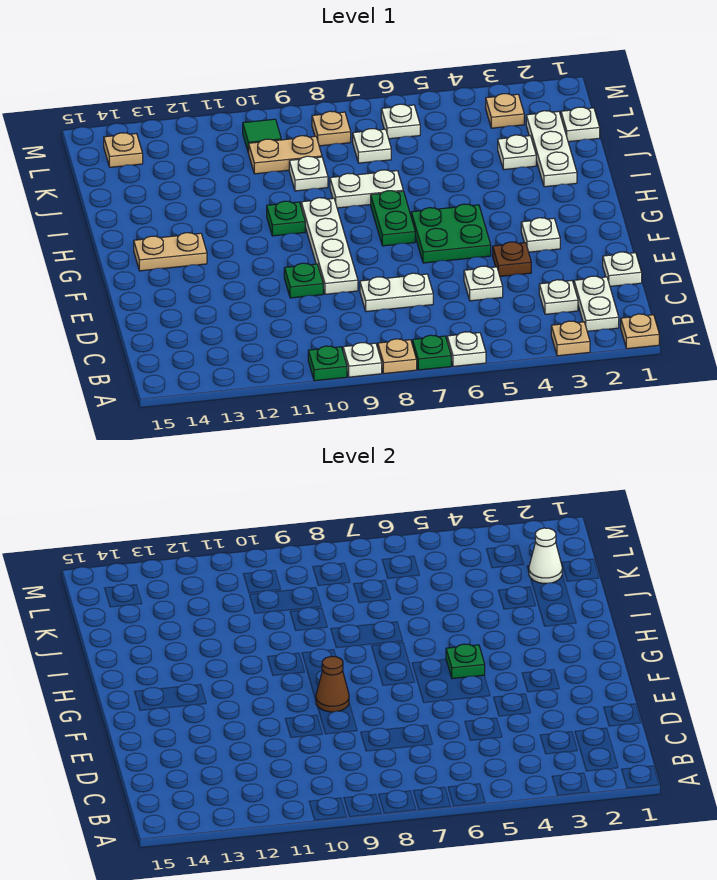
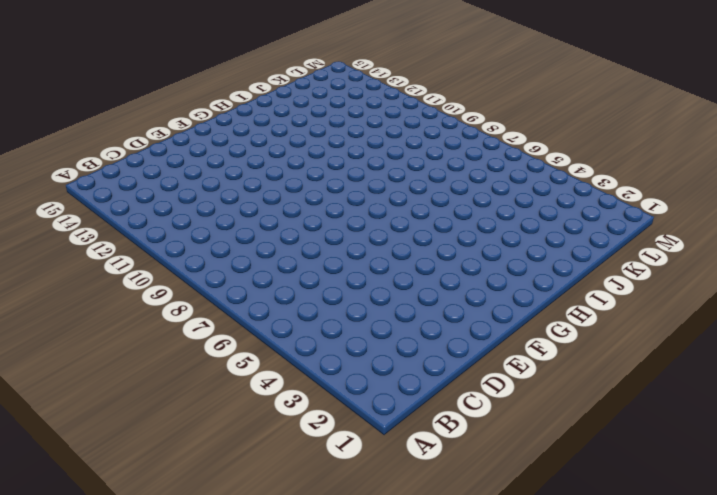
none -> tan plate A1 level 1
none -> tan plate A3 level 1
none -> white plate A6 level 1
none -> green plate A7 level 1

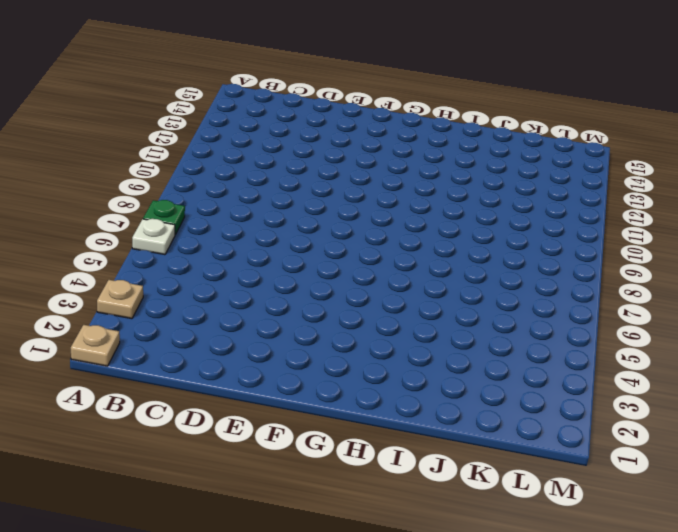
none -> tan plate A8 level 1
none -> white plate A9 level 1
none -> green plate A10 level 1
none -> white plate B2:C2 level 1

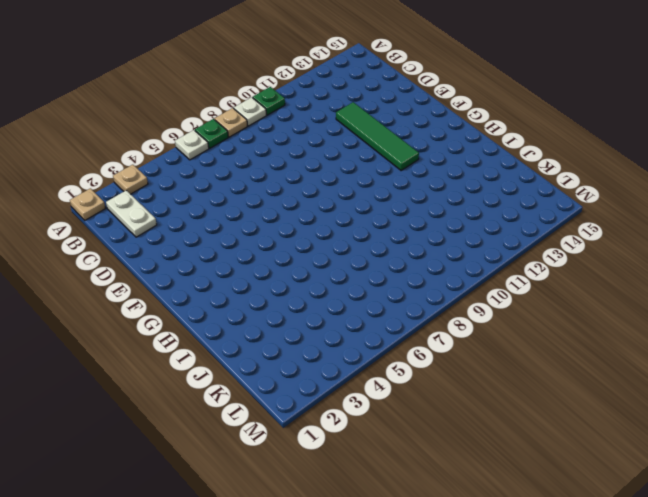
green tile D12:G12 level 1 -> none
none -> white plate C3 level 1
none -> white plate D1 level 1
none -> white plate D5 level 1
none -> white plate D7:D8 level 1

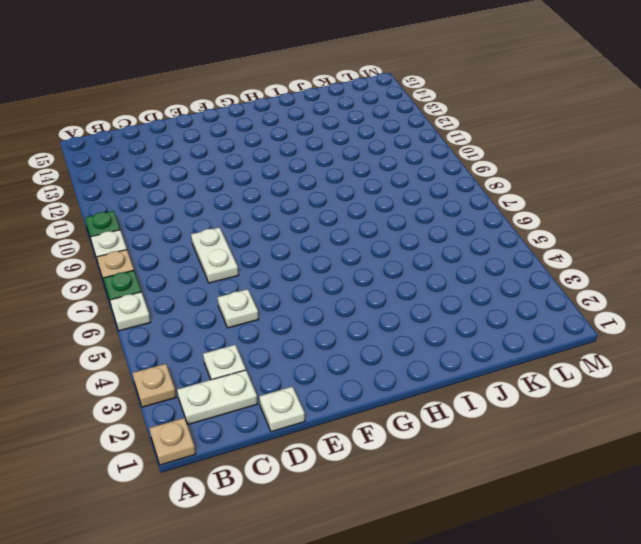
none -> brown plate E4 level 1
none -> white plate E9:H9 level 1
none -> green plate E10 level 1
none -> white plate F3 level 1

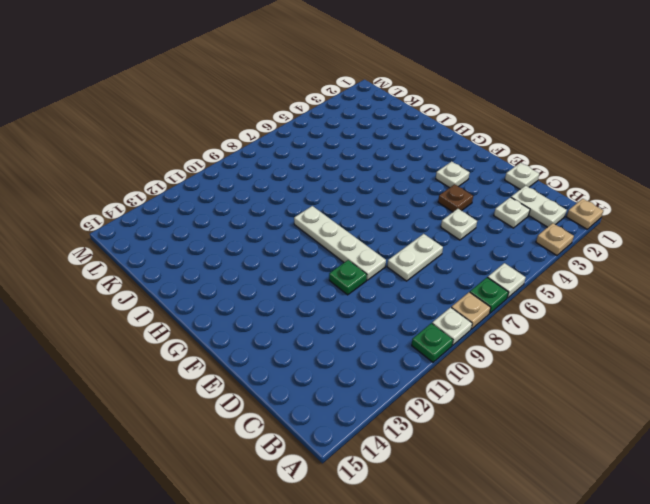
none -> green plate F5:G6 level 1
none -> green plate G7:H7 level 1
none -> tan plate G13:G14 level 1
none -> green plate H10 level 1

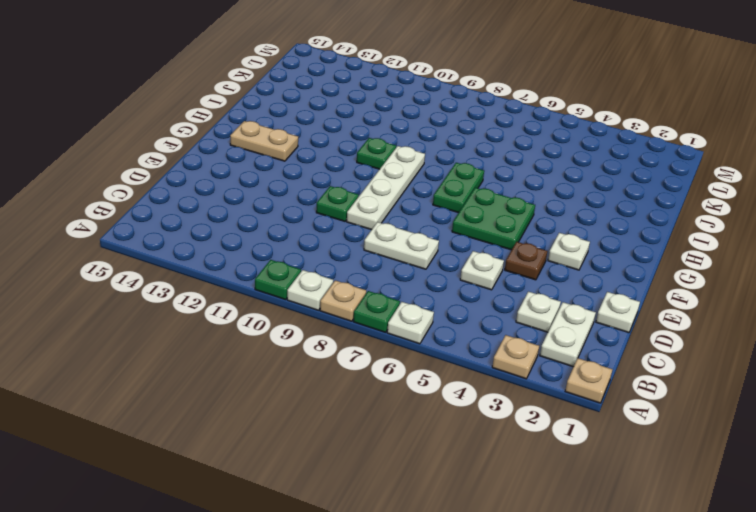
none -> white plate I2:K2 level 1
none -> white plate I7:I8 level 1
none -> white plate J3 level 1
none -> white plate J9 level 1

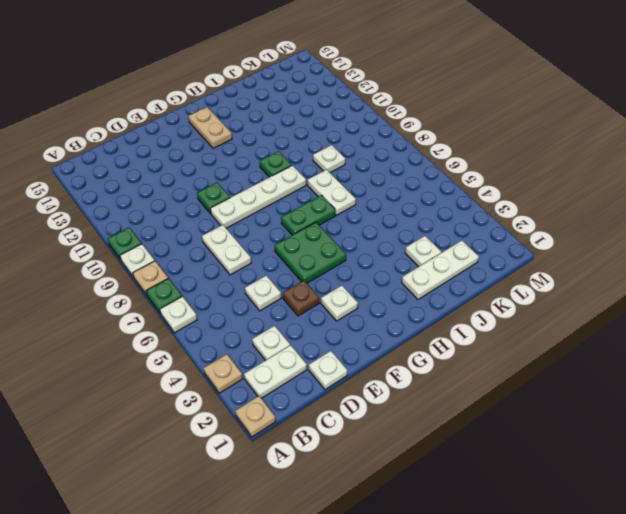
none -> white plate K1 level 1
none -> white plate K7 level 1
none -> tan plate K9:K10 level 1
none -> tan plate L3 level 1

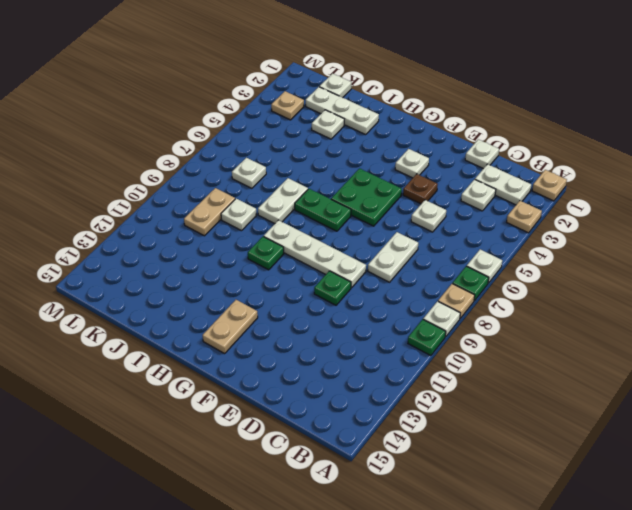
none -> white plate L6 level 1
none -> tan plate L8 level 1
none -> green tile L10 level 1
none -> tan plate L14 level 1

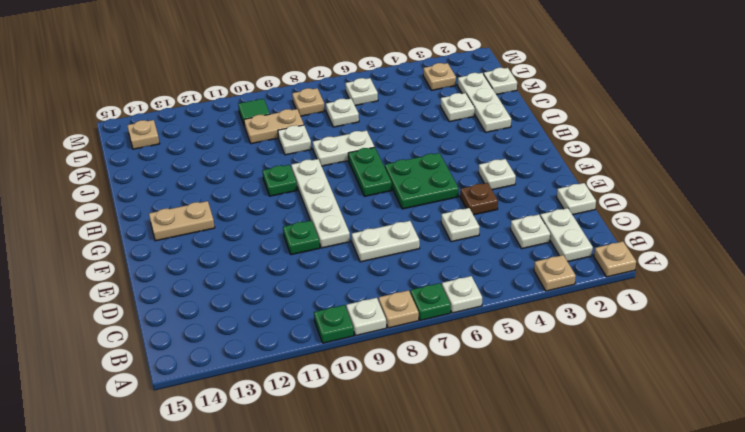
none -> brown cone F9 level 2
none -> green plate G5 level 2
none -> white cone K2 level 2

